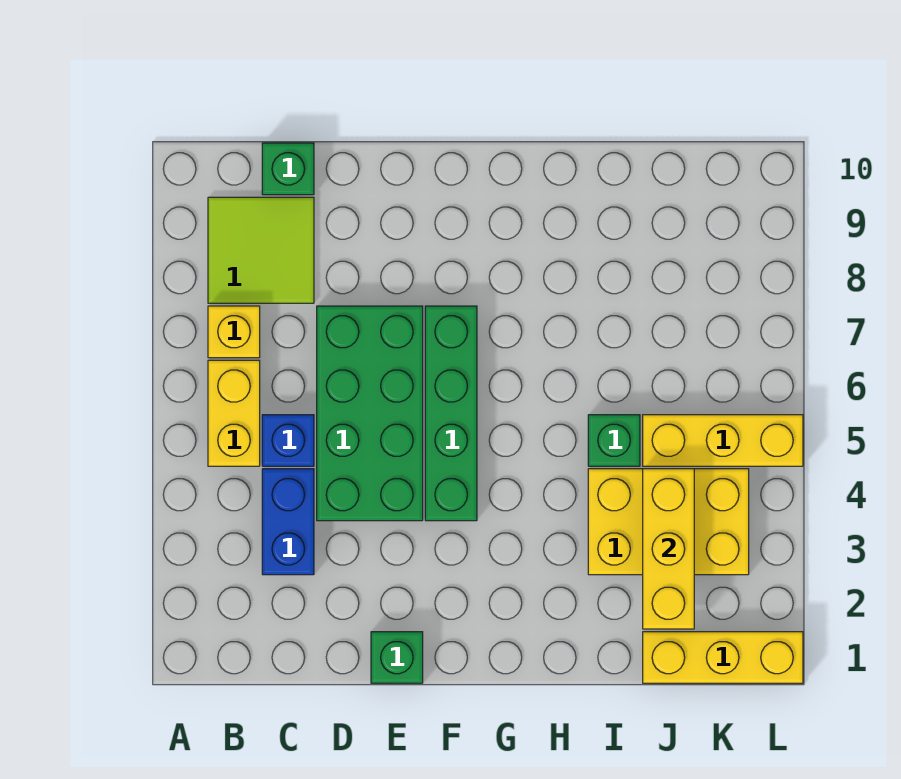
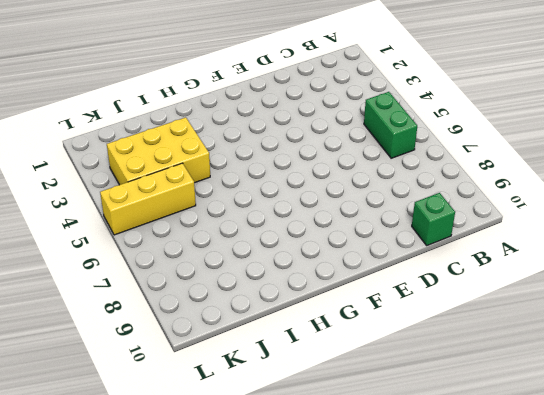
green brick B5:B6 level 1 -> yellow brick B5:B6 level 1
none -> yellow brick B7 level 1
none -> lime tile B8:C9 level 1
none -> blue brick C3:C4 level 1

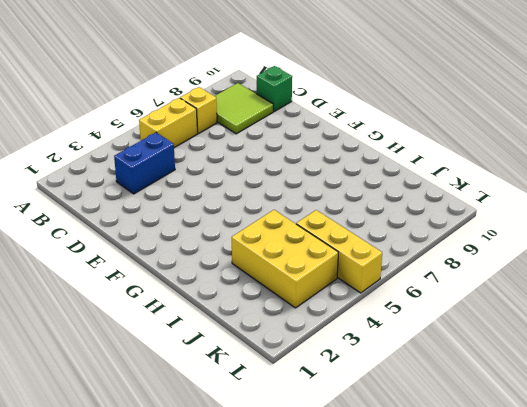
none -> blue brick C5 level 1
none -> green brick D4:E7 level 1
none -> green brick E1 level 1

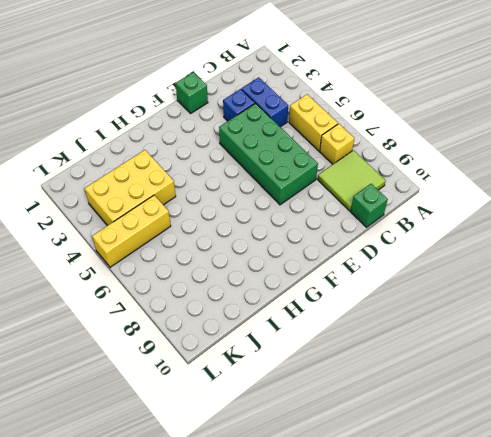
blue brick D3 level 1 -> blue brick C5 level 1
none -> green brick F4:F7 level 1
none -> green brick I5 level 1
none -> yellow brick J1:L1 level 1

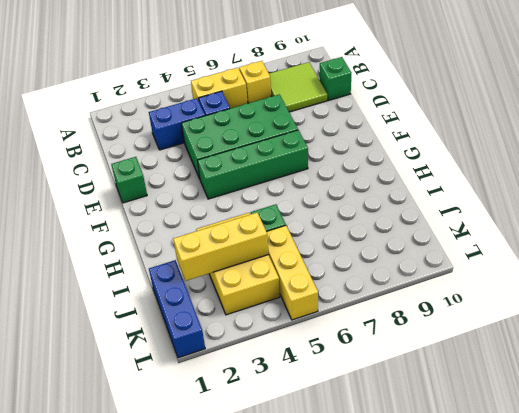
blue brick J1:L1 level 1 -> yellow brick J1:L1 level 1

